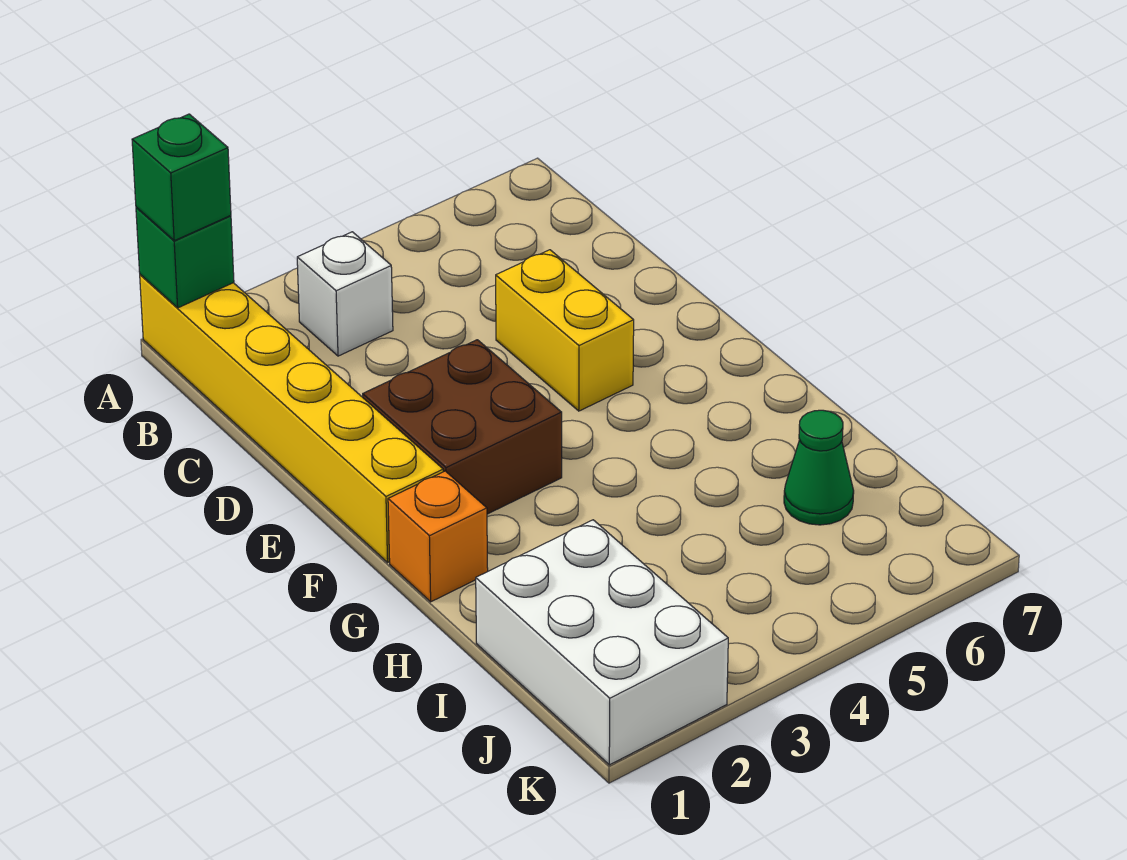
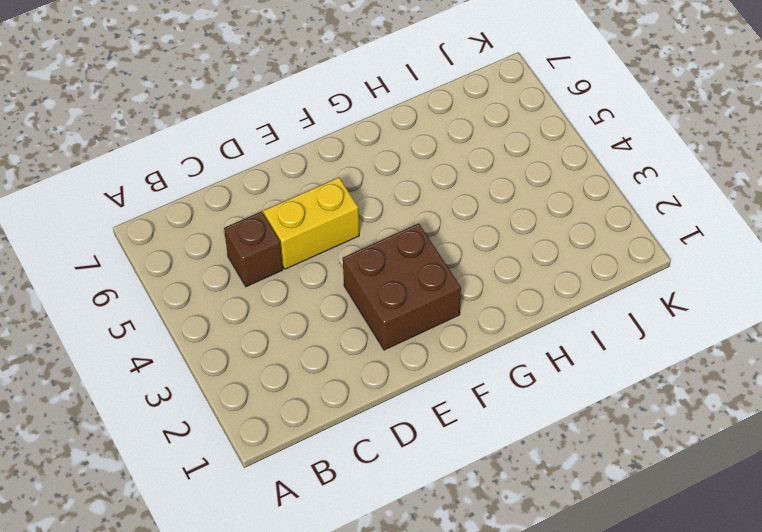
brown brick C5 level 1 -> none
none -> yellow brick A1:F1 level 1
none -> white brick B3 level 1

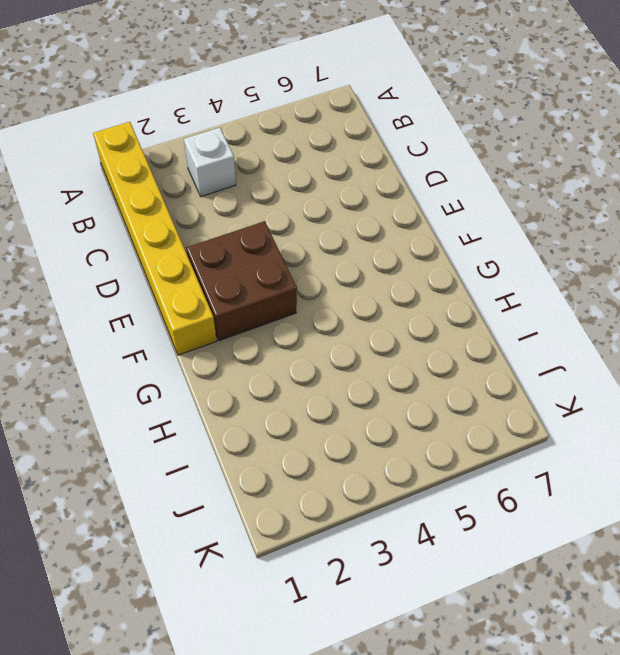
none -> yellow brick D5:E5 level 1
none -> orange brick G1 level 1

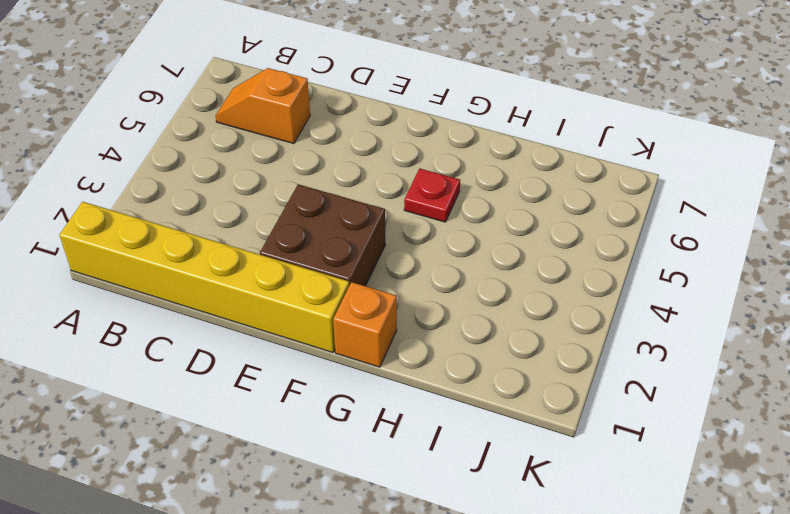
orange slope B6:C6 level 1 top C -> none
red plate G5 level 1 -> none
none -> white brick B3 level 1
none -> yellow brick D5:E5 level 1

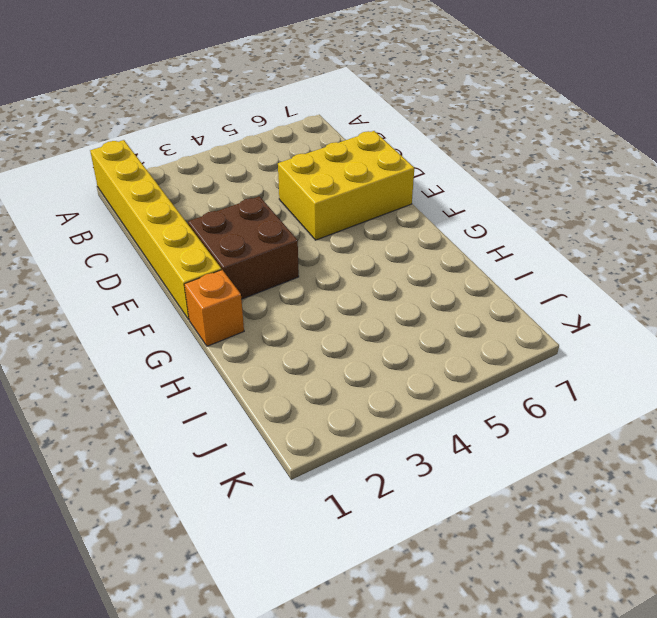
yellow brick D5:E7 level 1 -> yellow brick D5:E5 level 1
none -> white brick B3 level 1
none -> white brick I1:K2 level 1

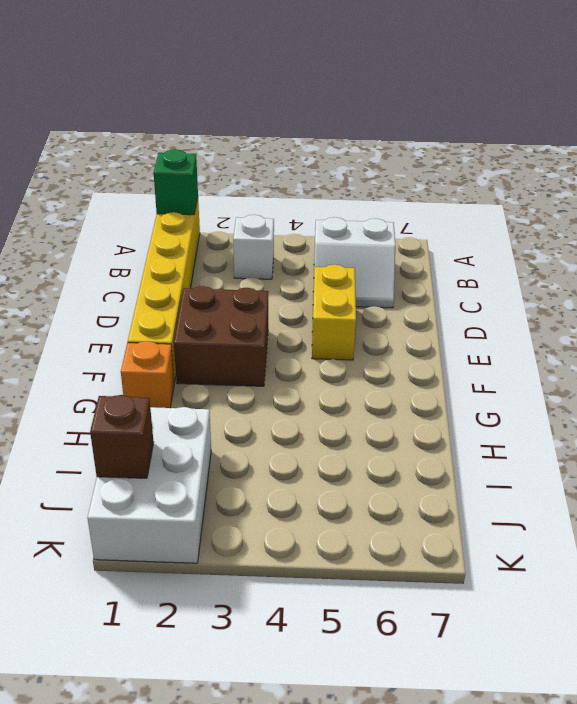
white slope B5:C6 level 1 top B -> none
brown brick J1 level 2 -> none
none -> green cone I6 level 1
none -> green brick A1 level 3

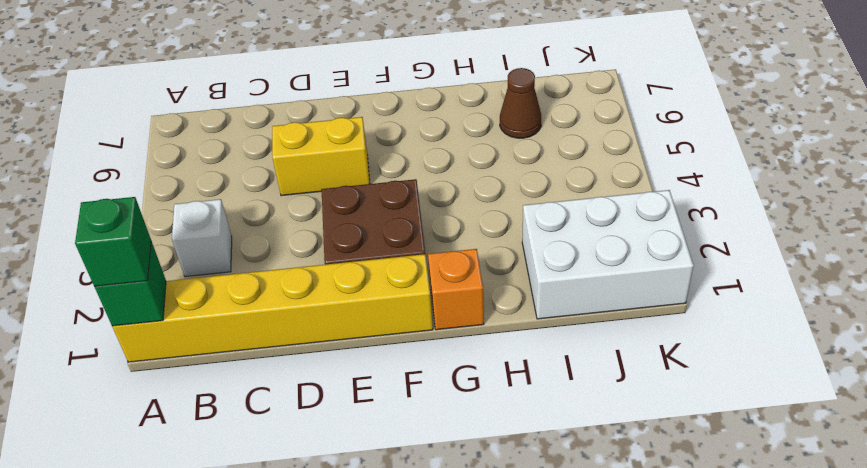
brown cone I6 level 1 -> green cone I6 level 1

